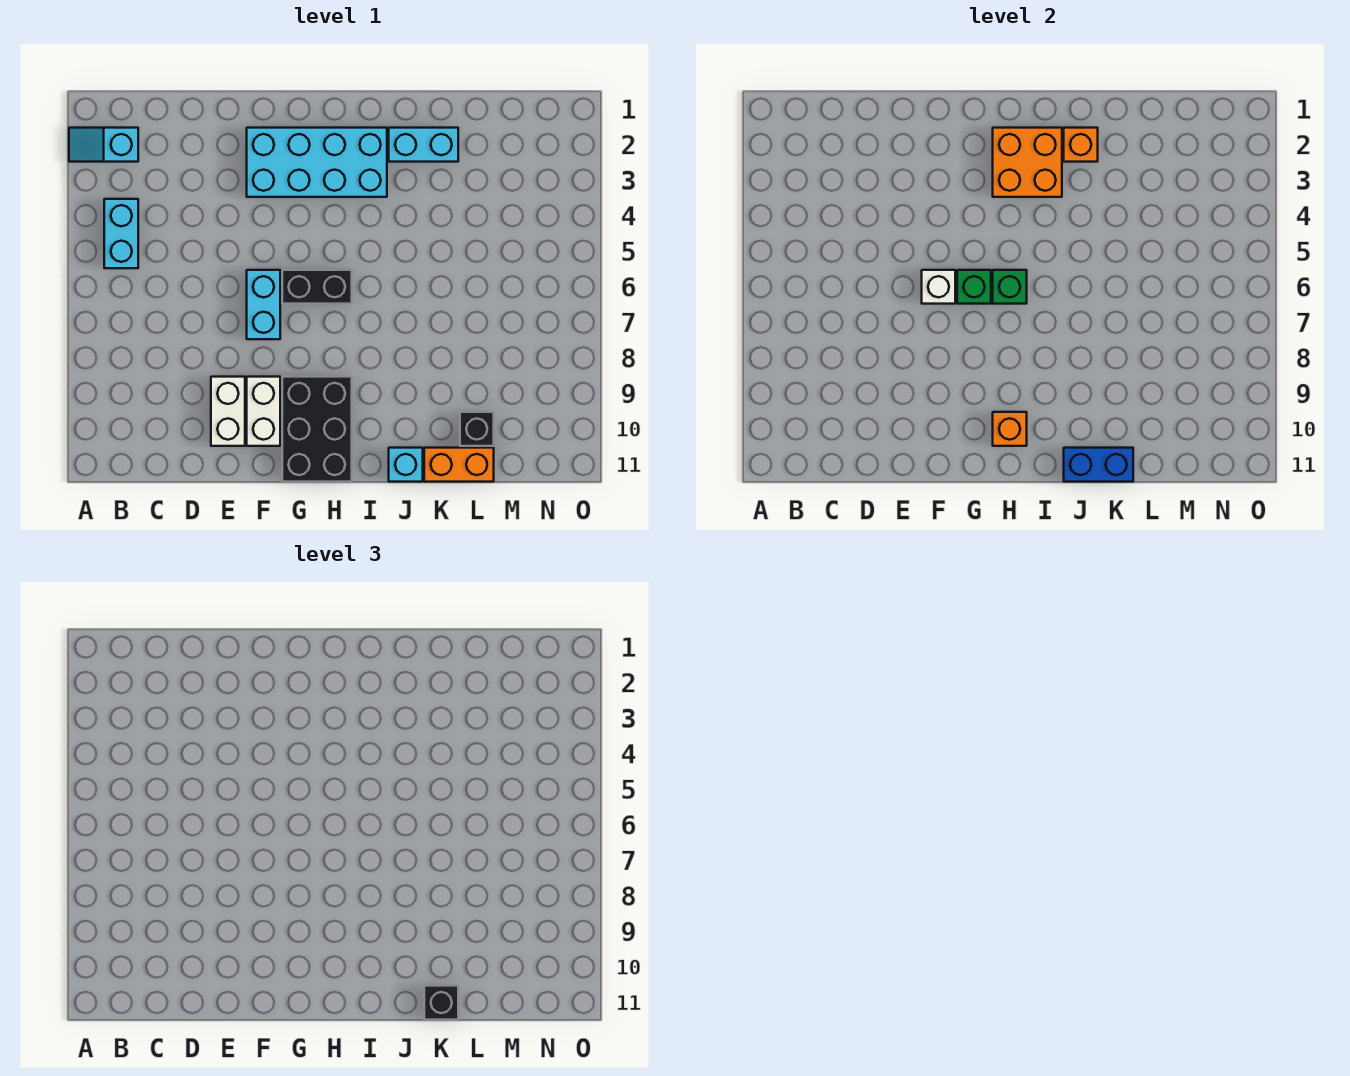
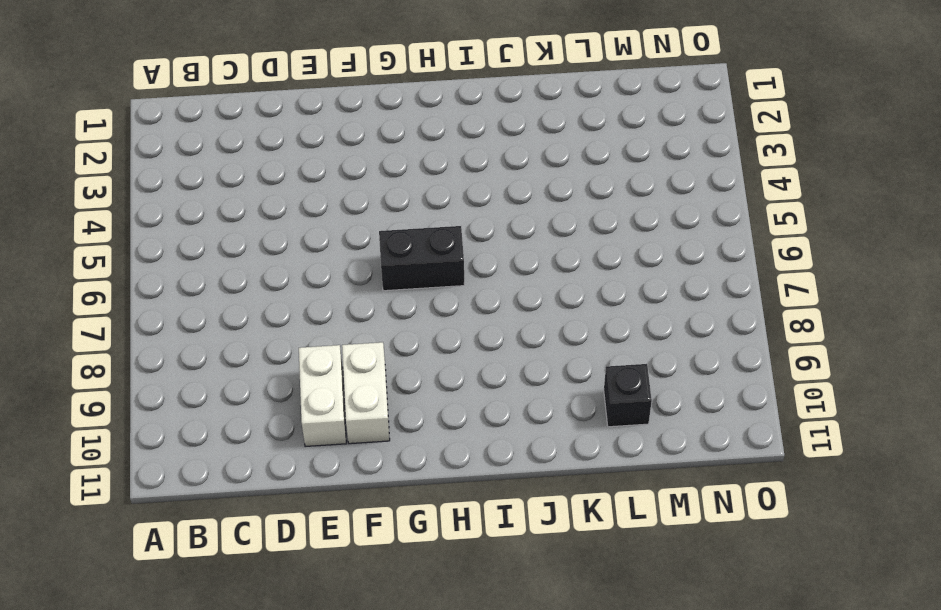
none -> cyan slope A2:B2 level 1 top B
none -> cyan brick B4:B5 level 1
none -> cyan brick F2:I3 level 1

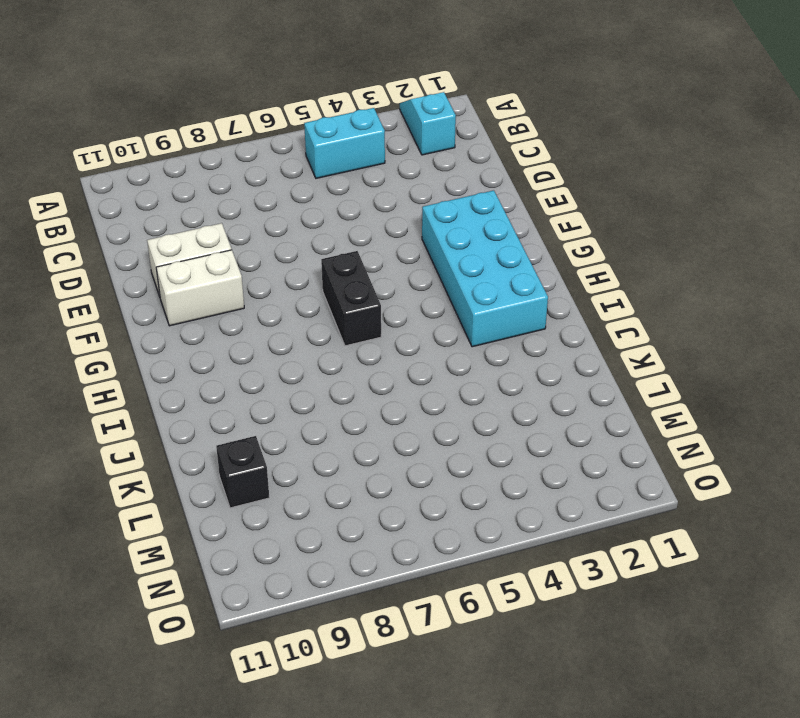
none -> cyan brick F6:F7 level 1
none -> black brick G9:H11 level 1
none -> cyan brick J2:K2 level 1

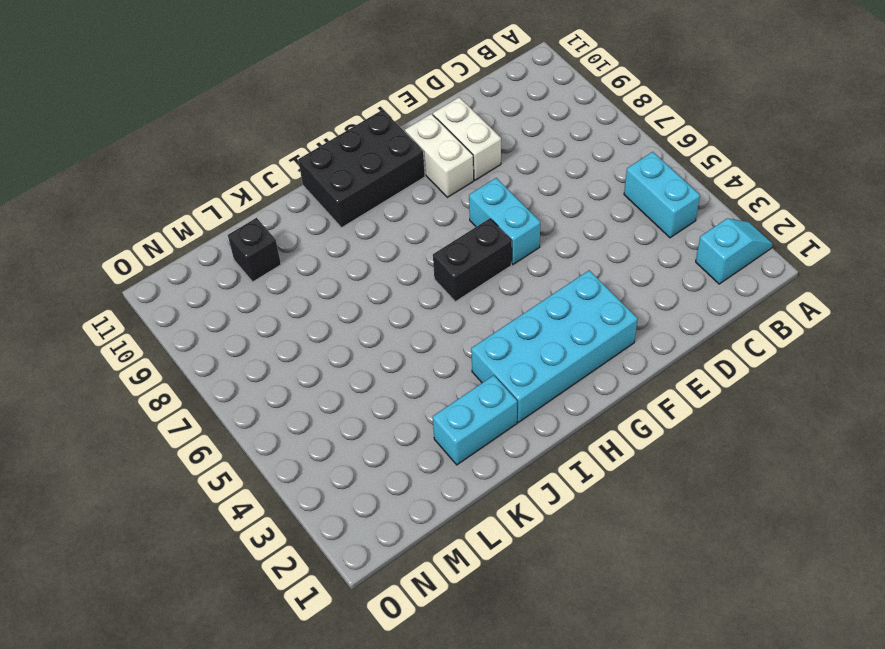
black brick G10:I11 level 1 -> black brick G9:H11 level 1
none -> cyan brick J11 level 1
none -> orange brick K11:L11 level 1
none -> white brick F6 level 2

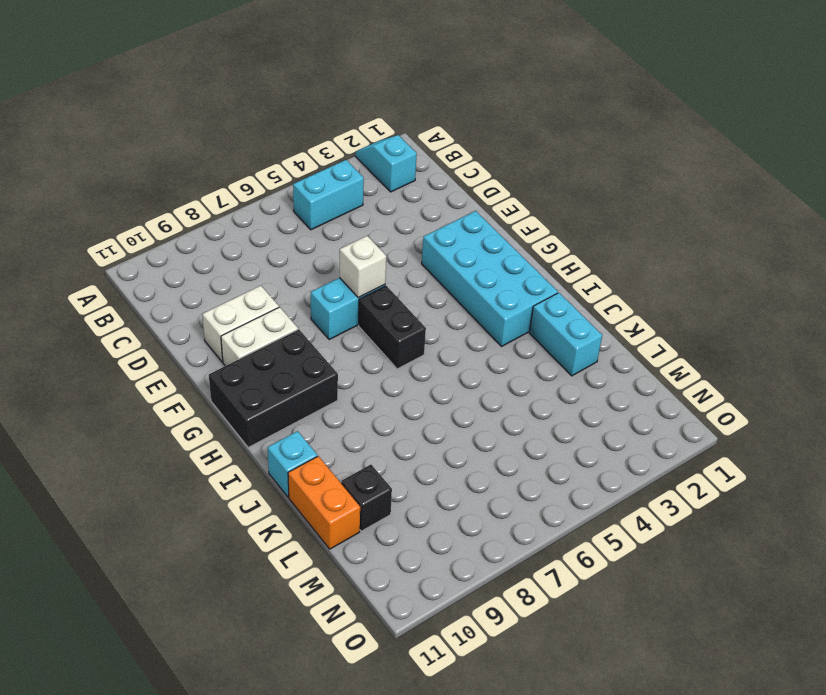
none -> green brick G6 level 2
none -> orange brick H2:I3 level 2
none -> green brick H6 level 2

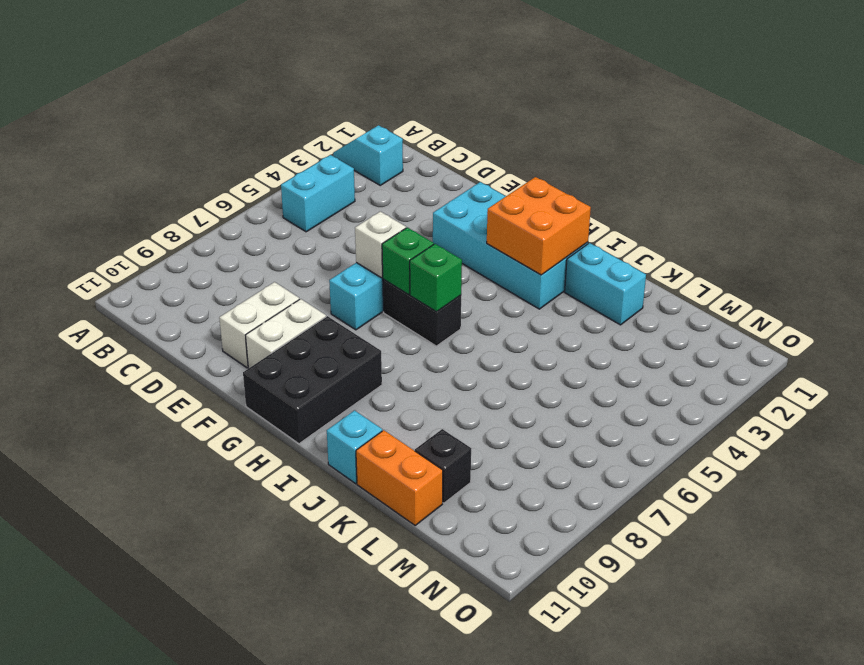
none -> orange brick H10 level 2
none -> orange brick J2 level 2
none -> blue brick J11:K11 level 2

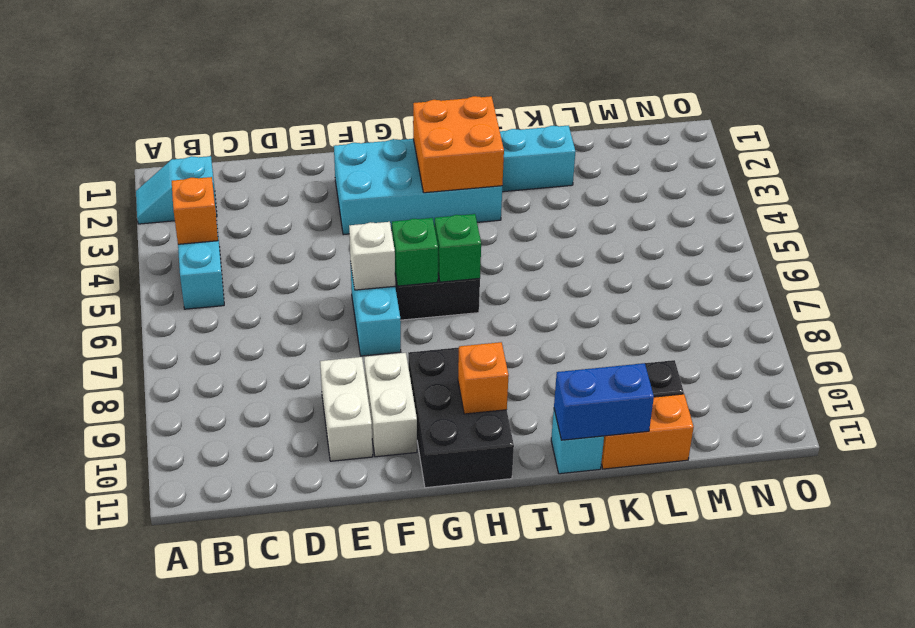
orange brick B4 level 2 -> orange brick J2 level 2
none -> black brick K11 level 3

